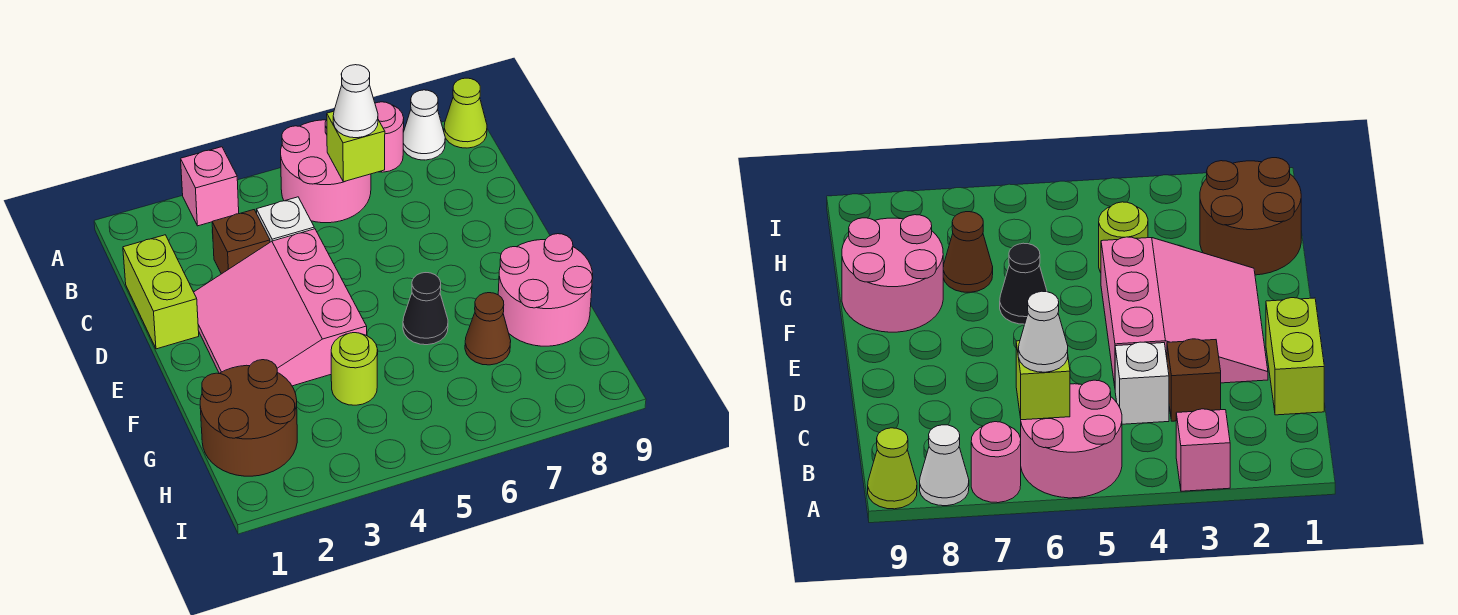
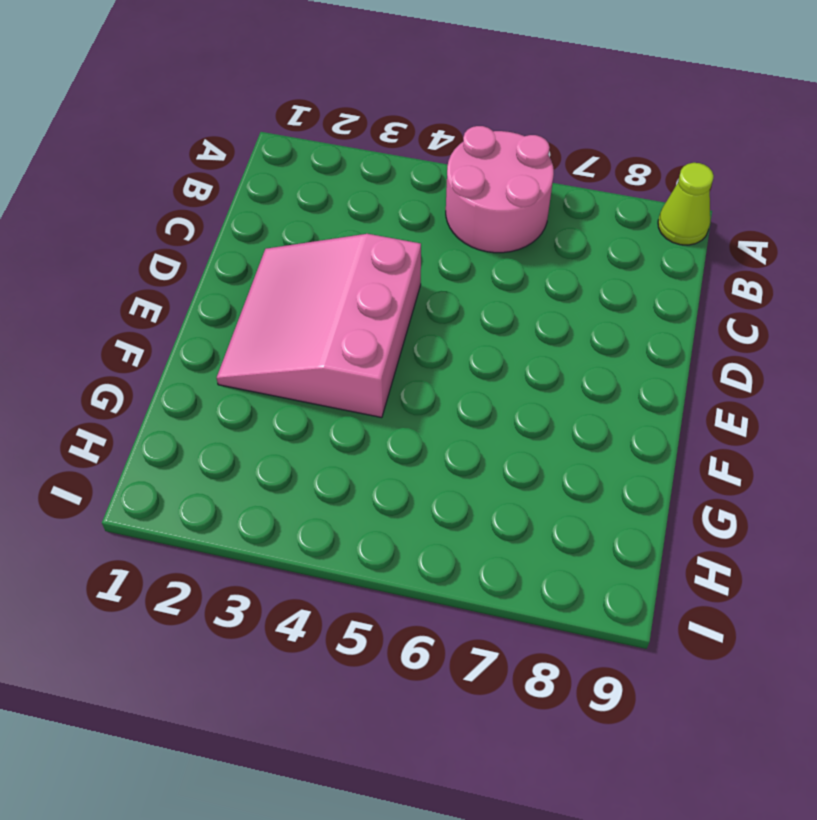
none -> pink brick A3 level 1
none -> pink round brick A7 level 1
none -> white cone A8 level 1

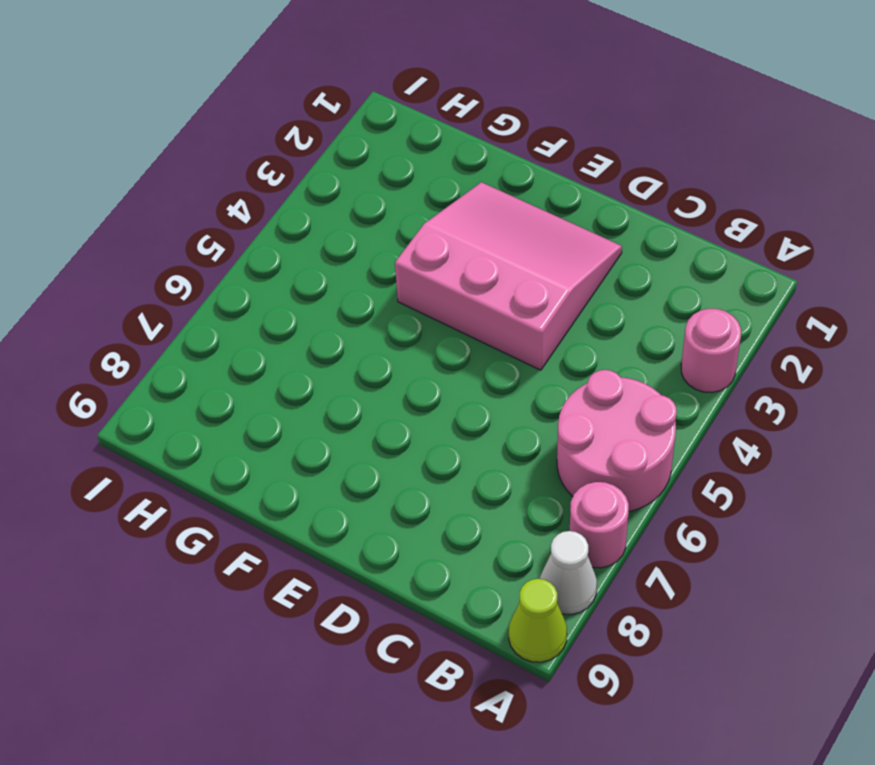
pink round brick A3 level 1 -> pink brick A3 level 1
none -> lime brick C1:D1 level 1
none -> brown brick C3 level 1
none -> white brick C4 level 1

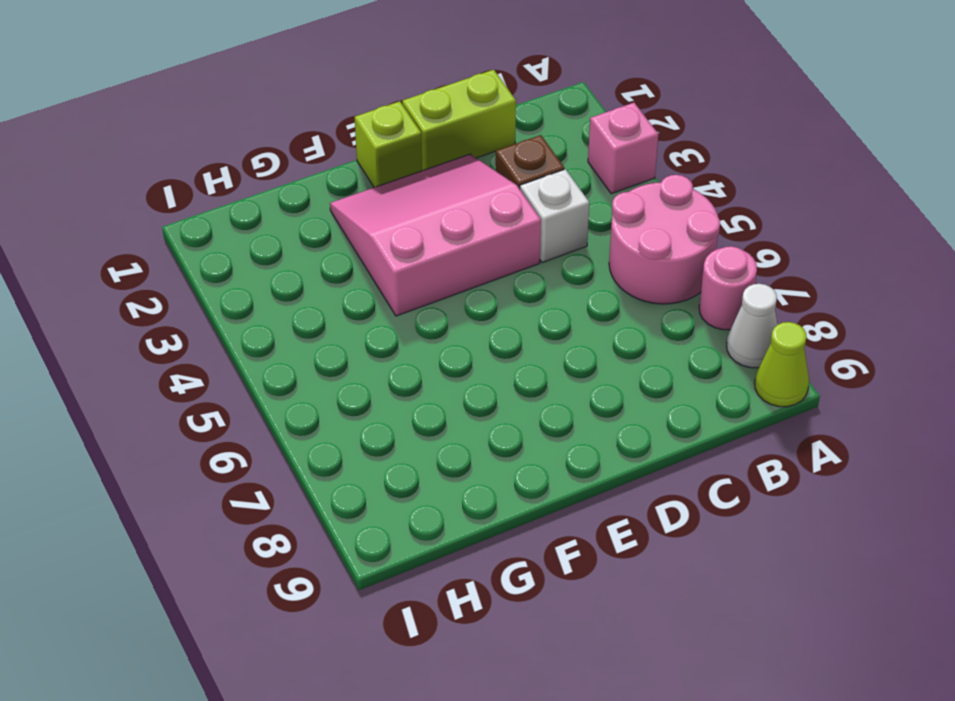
lime brick E1 level 1 -> lime brick B6 level 2
none -> black cone F6 level 1
none -> pink round brick F8:G9 level 1
none -> brown round brick G1:H2 level 1

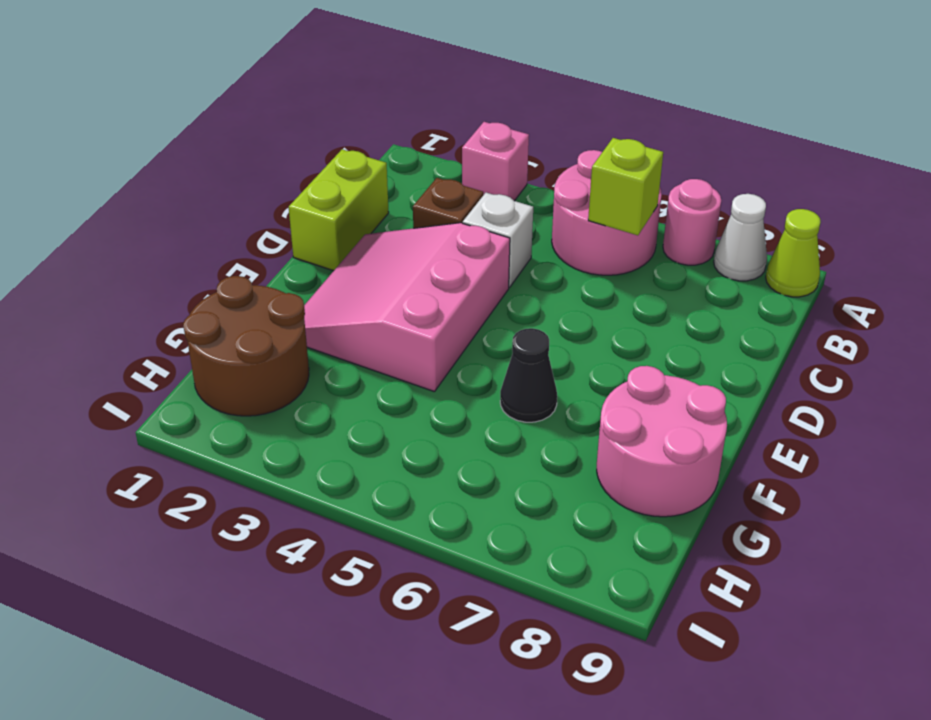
none -> lime round brick G4 level 1
none -> brown cone G7 level 1
none -> white cone B6 level 3

